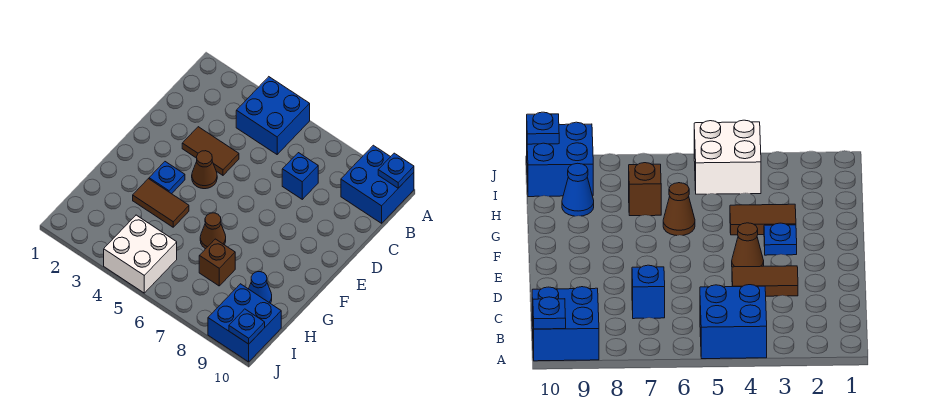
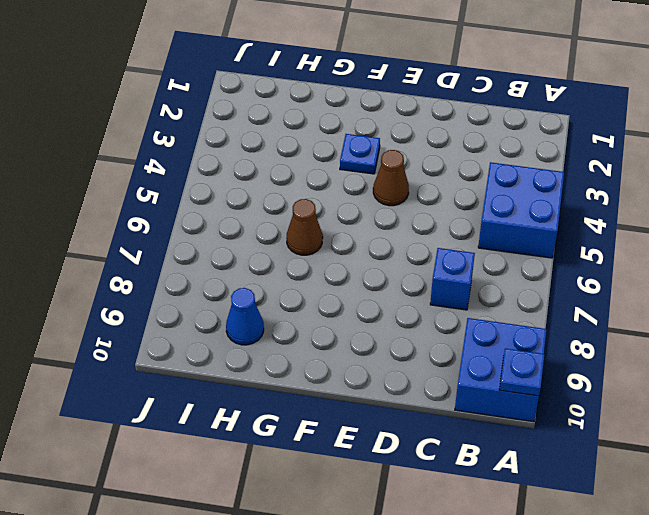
none -> brown tile D3:D4 level 1
none -> brown tile G3:G4 level 1
none -> brown brick H7 level 1

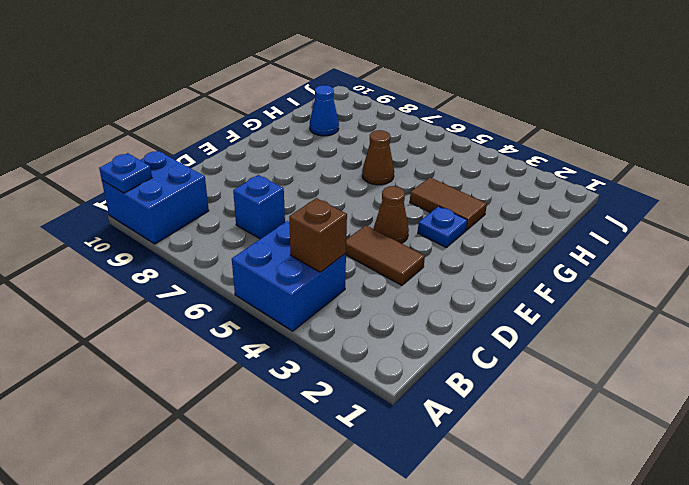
brown brick B4 level 2 -> brown brick H7 level 1
none -> white brick I4:J5 level 1
none -> blue brick I9:J10 level 1
none -> blue plate J10 level 2

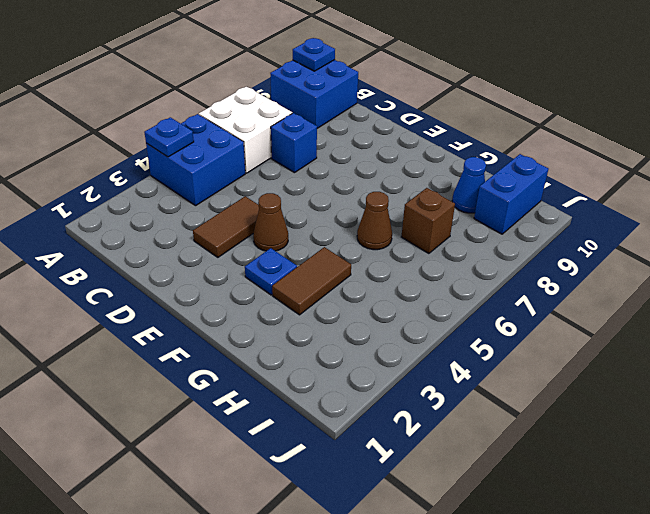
blue plate A4 level 2 -> blue plate J10 level 2
white brick A6:B7 level 1 -> white brick I4:J5 level 1
blue brick I9:I10 level 1 -> blue brick I9:J10 level 1

